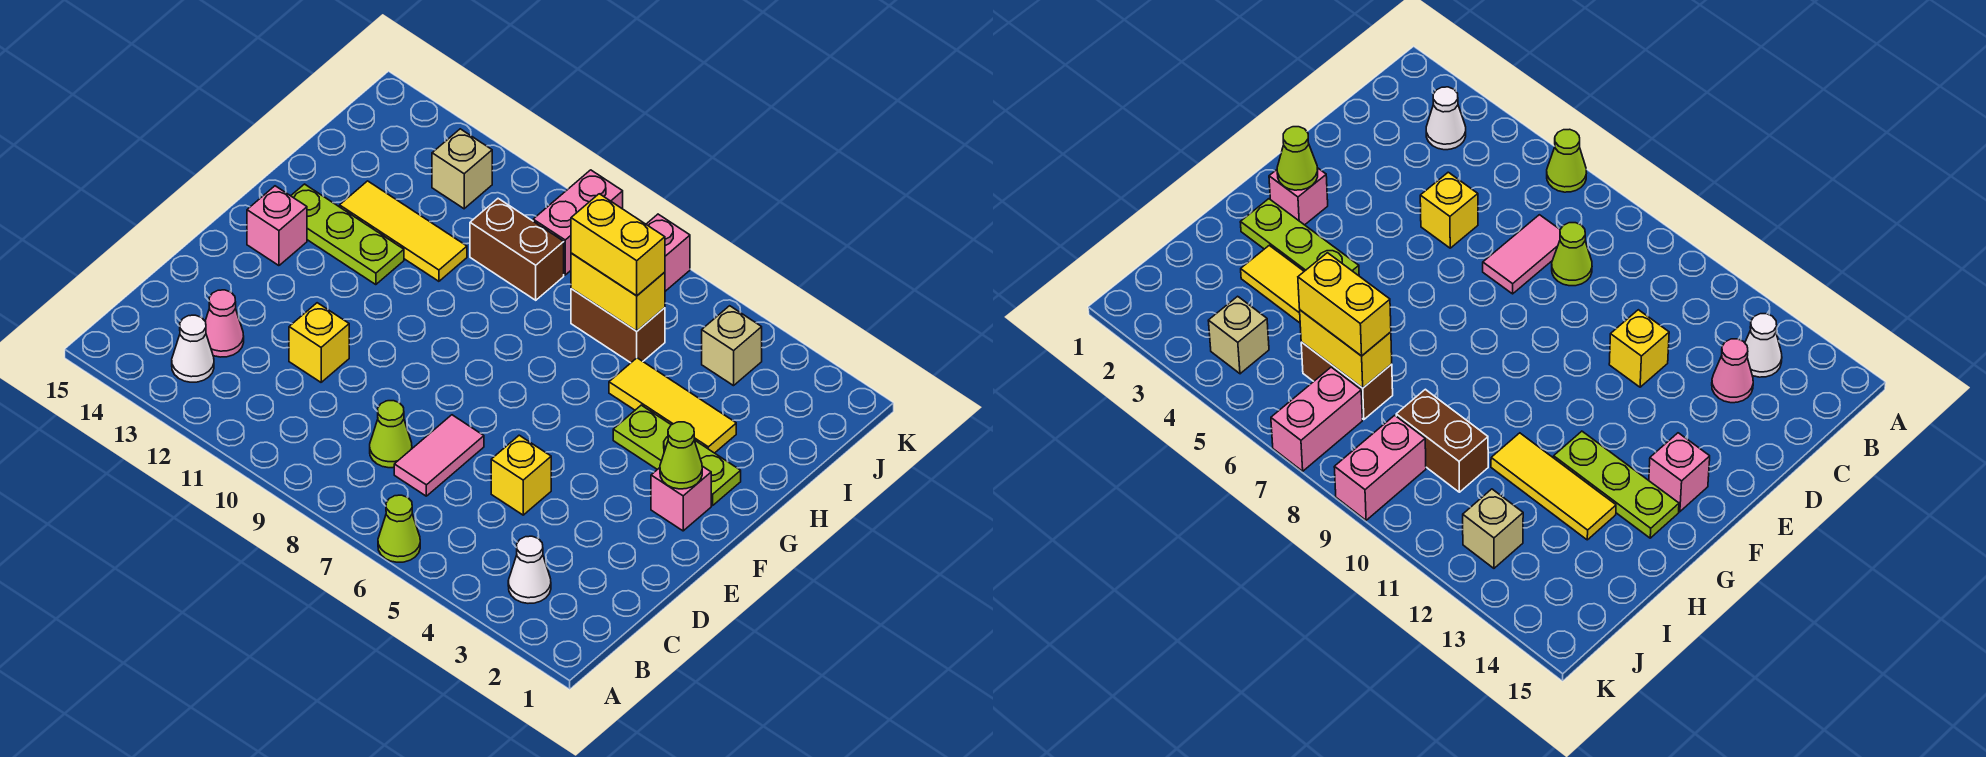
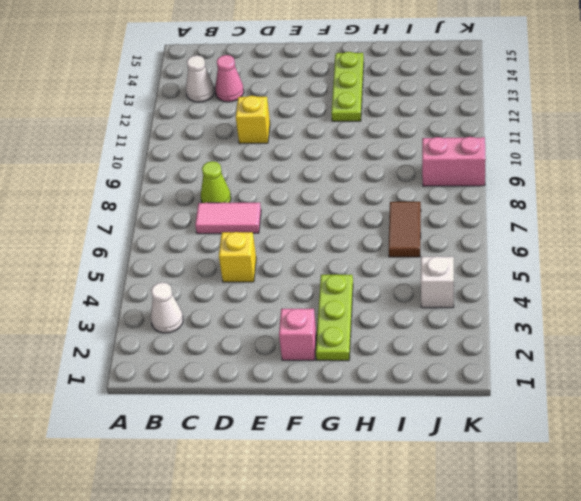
brown tile I6:I7 level 1 -> brown brick I6:I7 level 1
white brick J4 level 1 -> tan brick J4 level 1
none -> lime cone A6 level 1
none -> pink brick F14 level 1
none -> yellow tile H3:H5 level 1

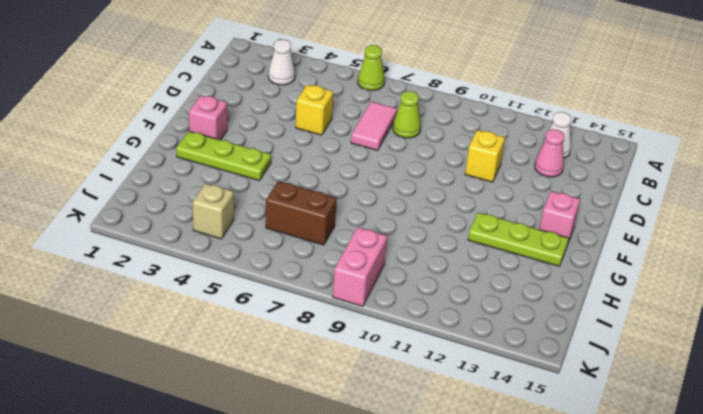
none -> yellow tile H3:H5 level 1
none -> yellow tile H11:H13 level 1
none -> brown brick I9:I10 level 1

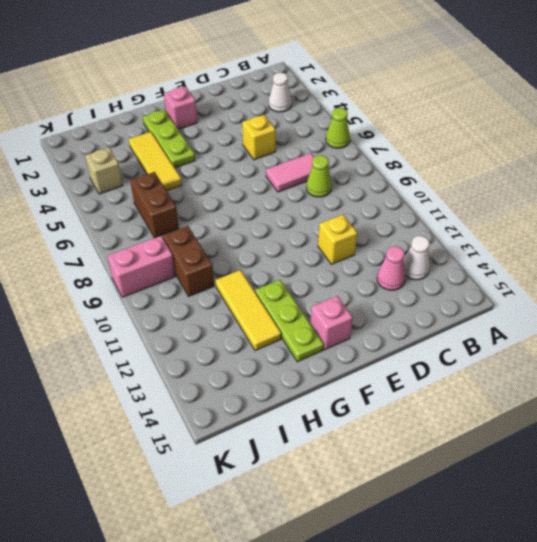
none -> pink brick J7:K7 level 1
none -> tan brick J12 level 1
none -> lime cone F2 level 2

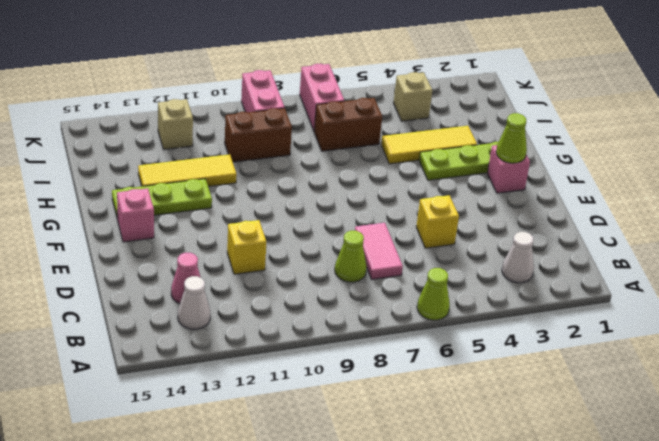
none -> yellow brick I6:I7 level 2
none -> yellow brick I6:I7 level 3

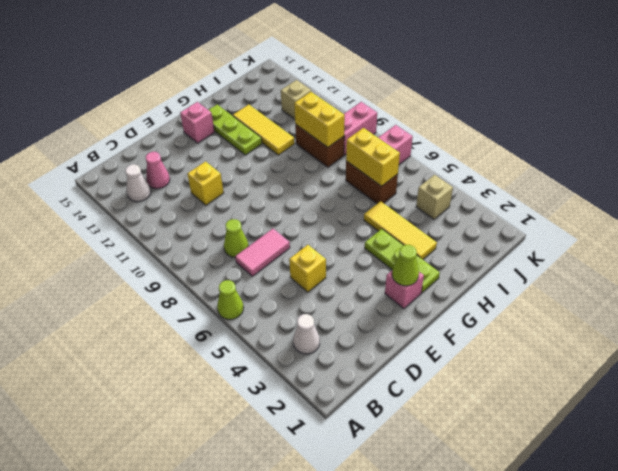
yellow brick I9:I10 level 2 -> yellow brick I6:I7 level 3

